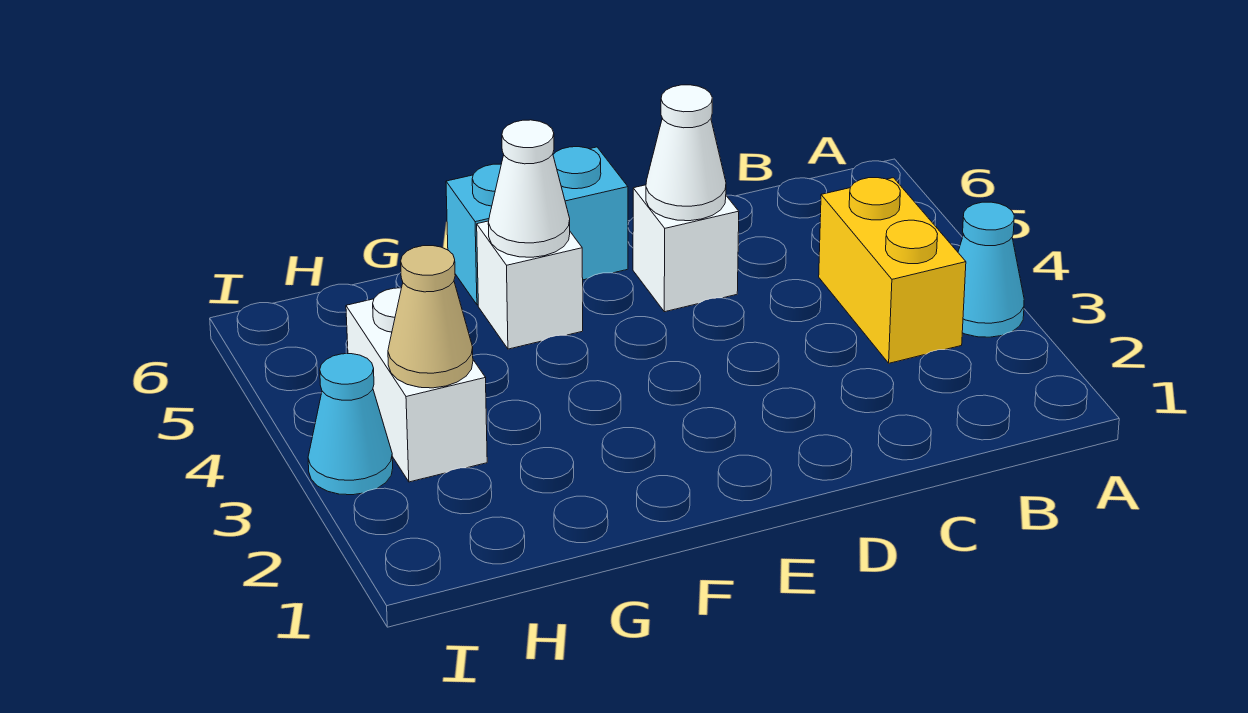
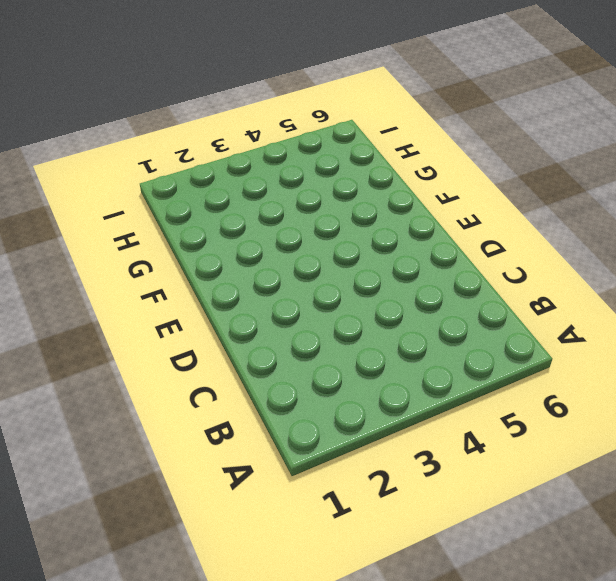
none -> cyan cone A3 level 1
none -> yellow brick B3:B4 level 1

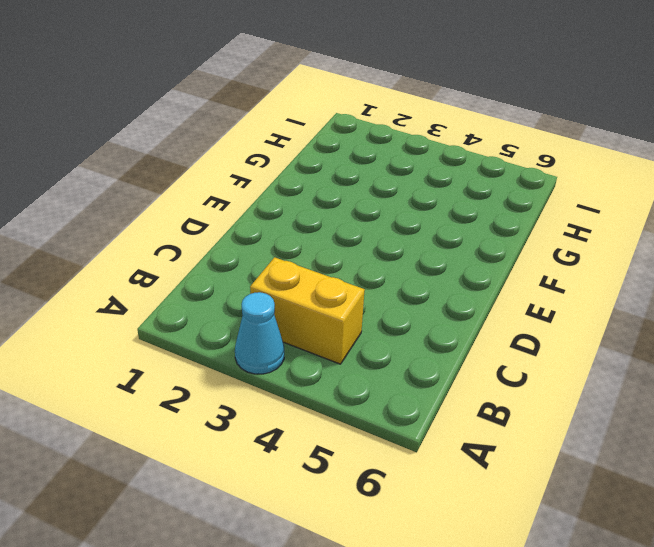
none -> white brick D5 level 1
none -> cyan brick E6:F6 level 1

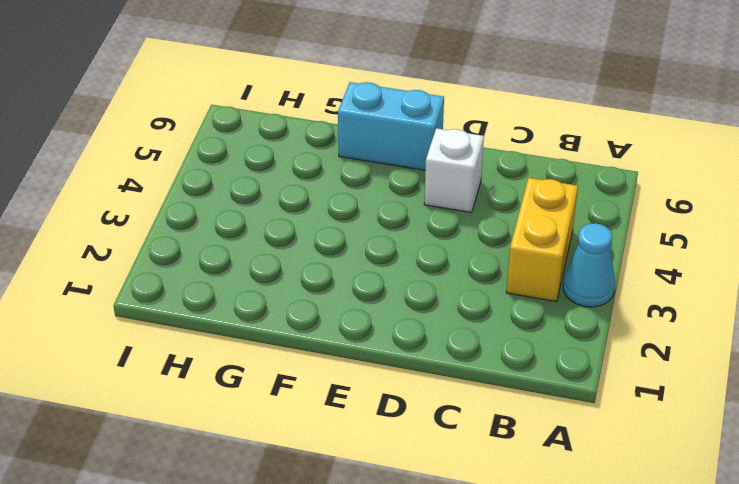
none -> white brick F5 level 1
none -> white brick H3:H4 level 1

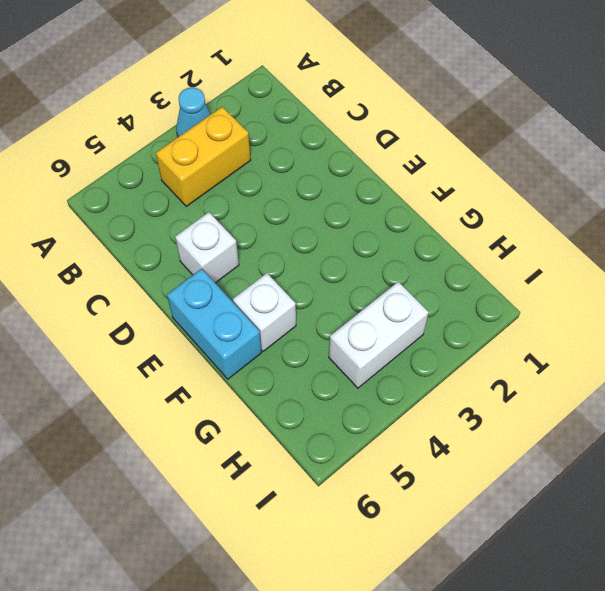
none -> cyan cone I3 level 1
none -> white cone D5 level 2

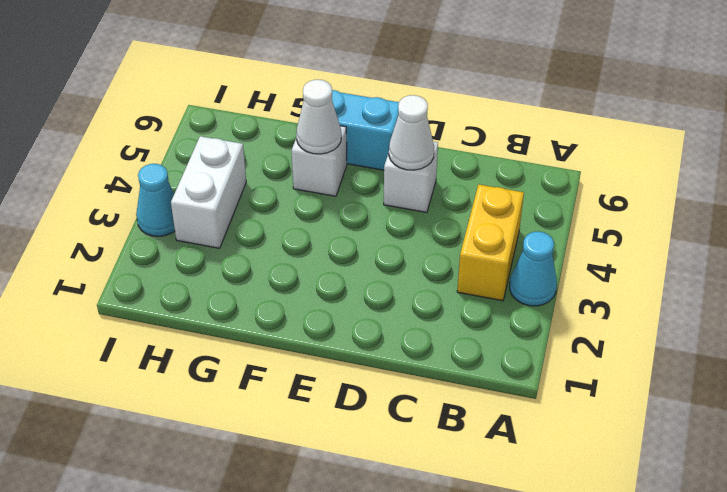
none -> tan cone H3 level 2

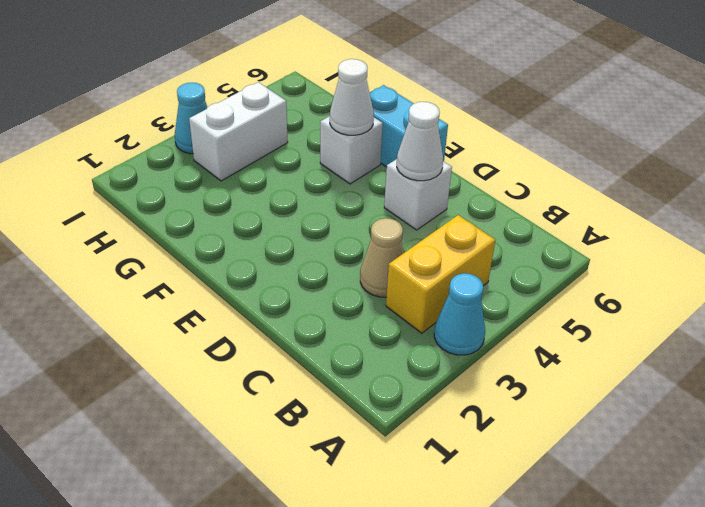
tan cone C3 level 1 -> tan cone H3 level 2

